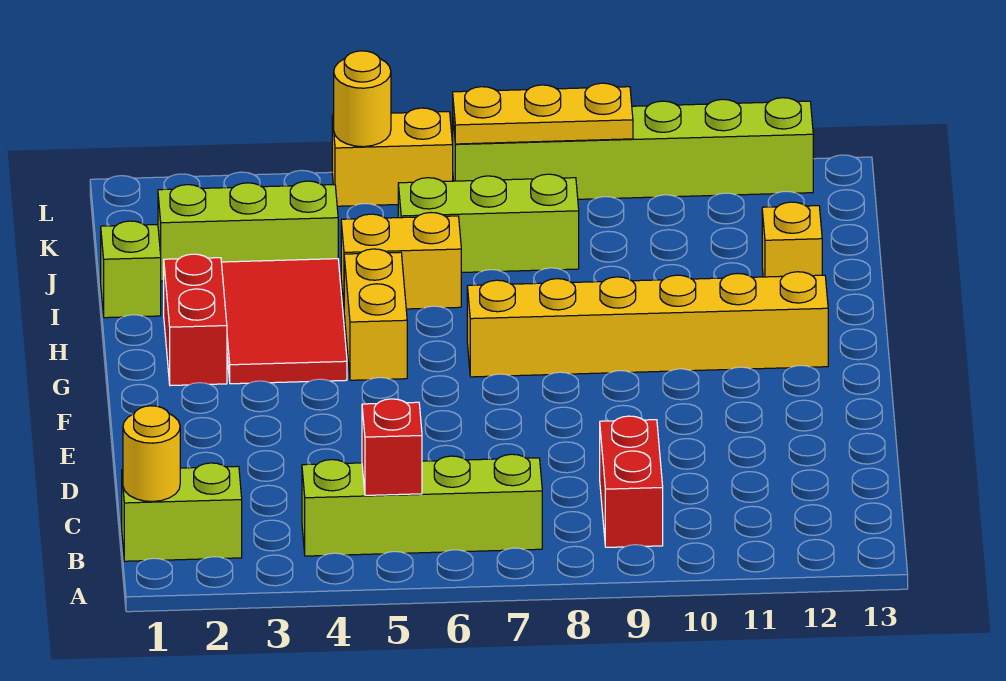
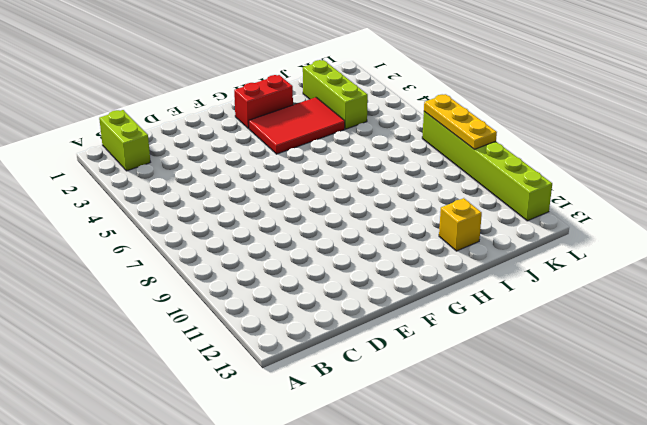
none -> lime brick B4:B7 level 1
none -> red brick B9:C9 level 1
none -> yellow brick G5:H5 level 1

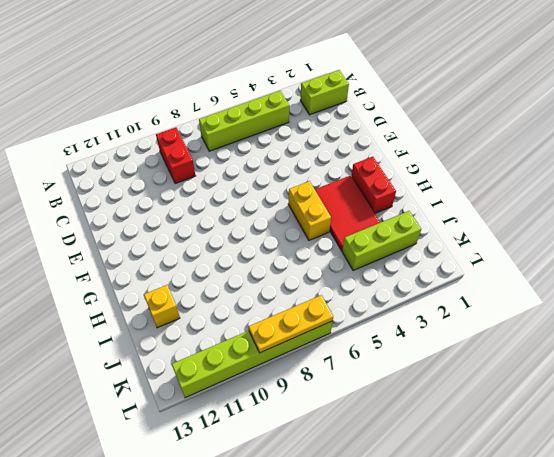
none -> yellow brick G7:G12 level 1
none -> lime brick I1 level 1
none -> yellow brick I5:I6 level 1

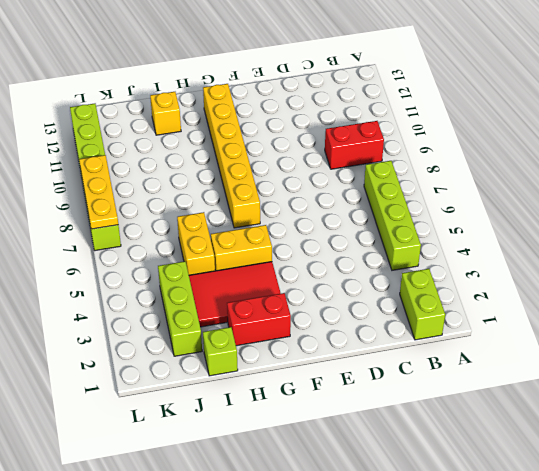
none -> lime brick J6:J8 level 1
none -> yellow brick L5:L6 level 1
none -> yellow round brick B1 level 2

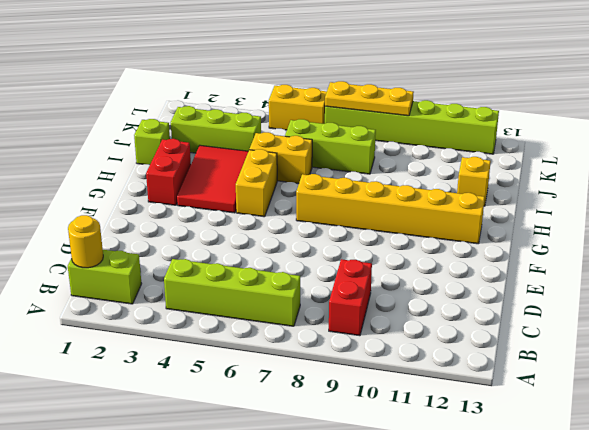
none -> red brick B5 level 2
none -> yellow round brick L5 level 2

